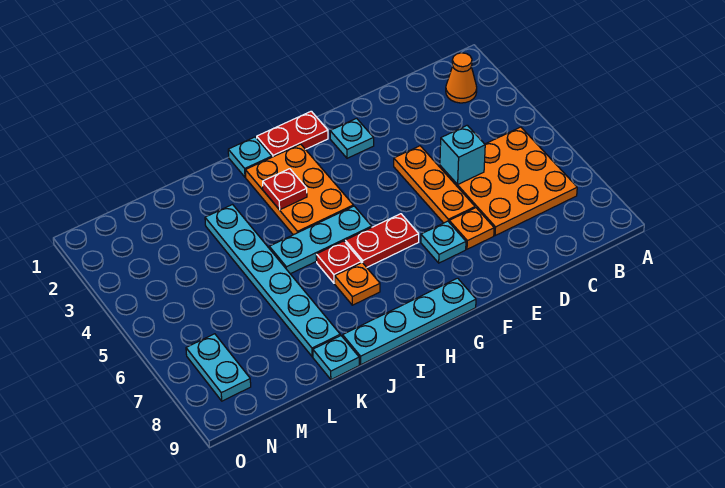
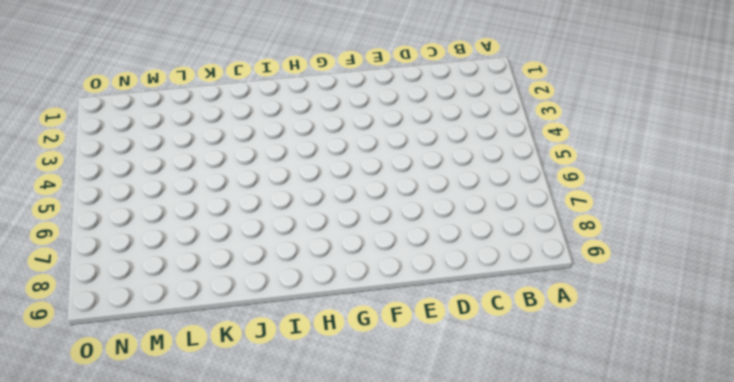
none -> orange cone B2 level 1
none -> orange plate B5:D7 level 1
none -> orange plate E4:E6 level 1

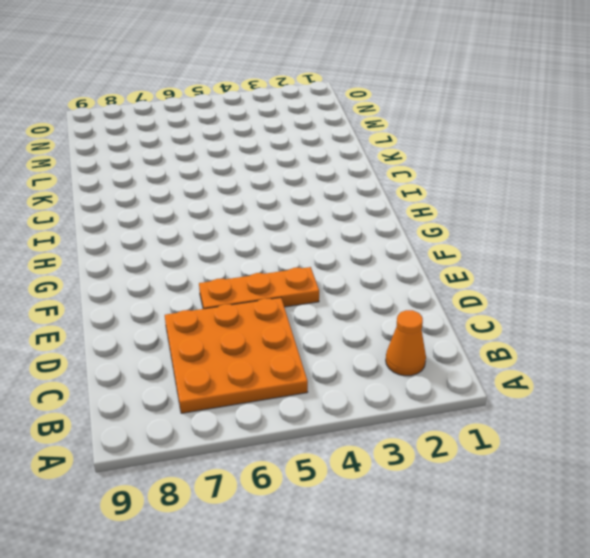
none -> orange plate E7 level 1
none -> cyan plate F2 level 1
none -> cyan plate F7 level 1

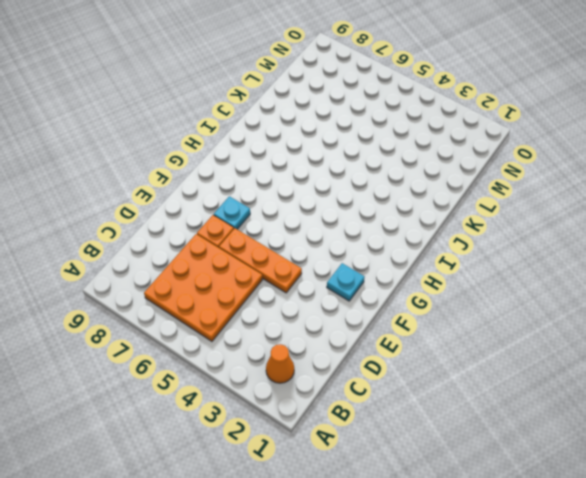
none -> red plate G1:H1 level 1
none -> red plate G6:H6 level 1
none -> cyan plate G9:J9 level 1

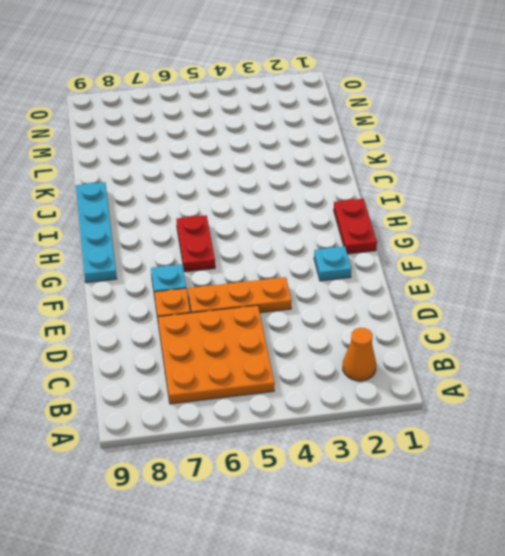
none -> orange plate H2:I4 level 1
none -> cyan plate H5:J5 level 1
none -> cyan plate I1 level 1

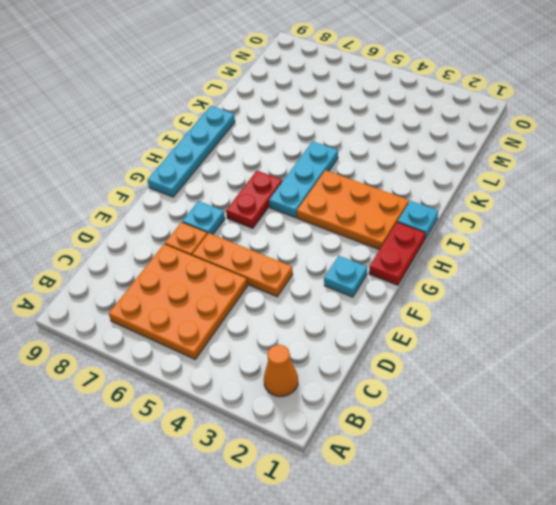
none -> red plate I6 level 1
none -> orange plate I7 level 1
none -> cyan plate K3:K8 level 1

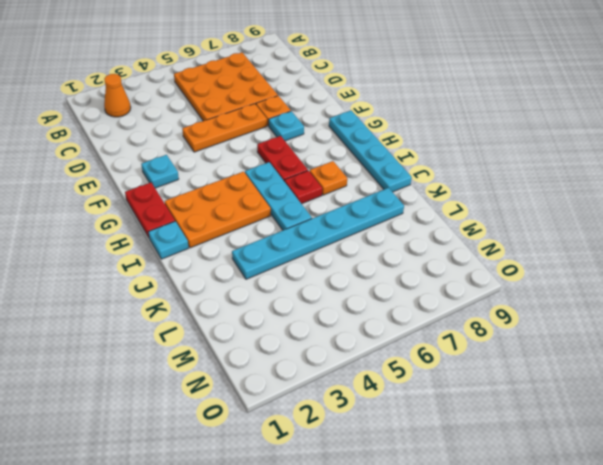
none -> cyan plate K9 level 1
none -> cyan plate N7:N8 level 1
none -> cyan brick D5 level 2

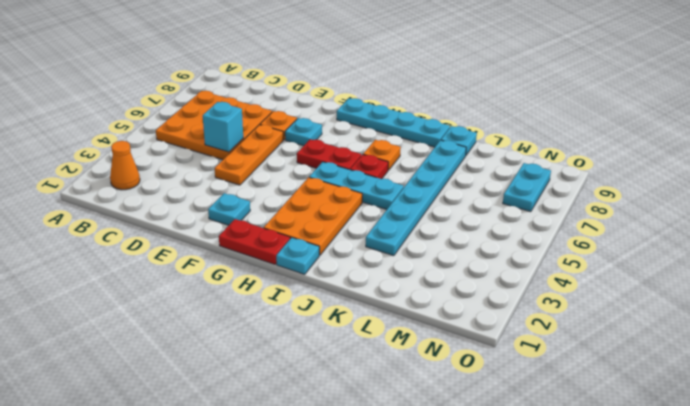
none -> red plate I3 level 2

